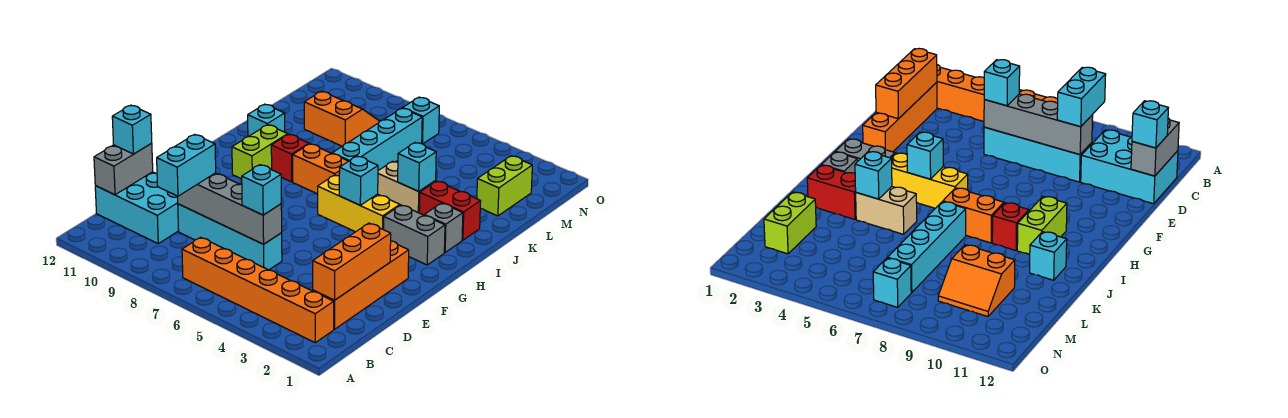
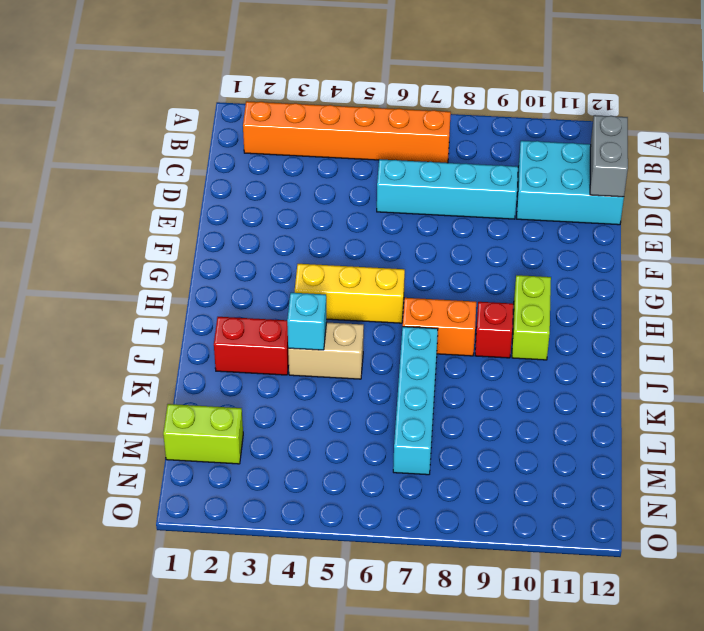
lime brick M1:M2 level 1 -> lime brick L2:M2 level 1
none -> orange brick C2:F2 level 1
none -> grey brick H2:H3 level 1
none -> grey brick I2 level 1

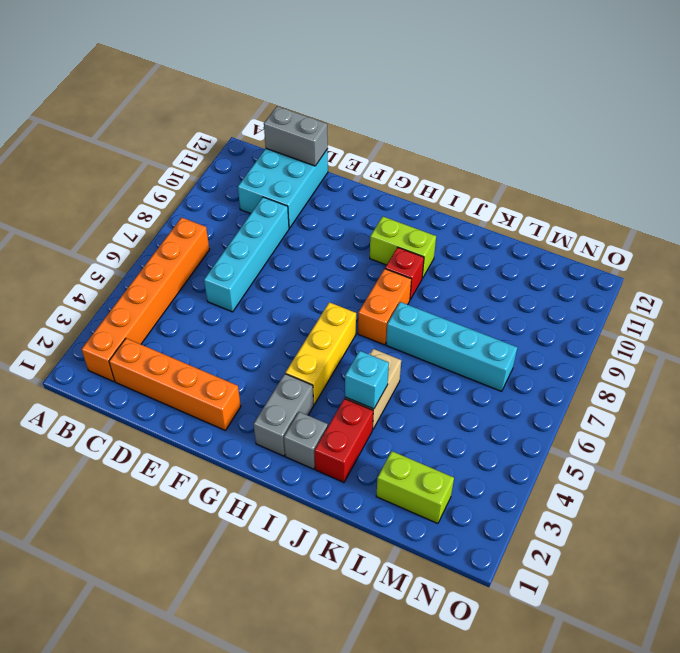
none -> cyan brick J11 level 1
none -> orange slope L9:M10 level 1 top L
none -> cyan brick N7 level 1

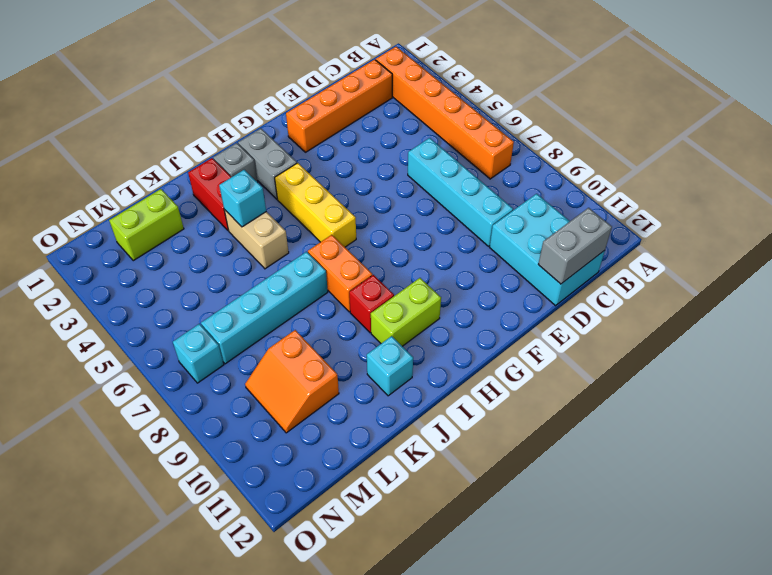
none -> orange brick C2:E2 level 2
none -> grey brick D6:D9 level 2
none -> cyan brick H5 level 2

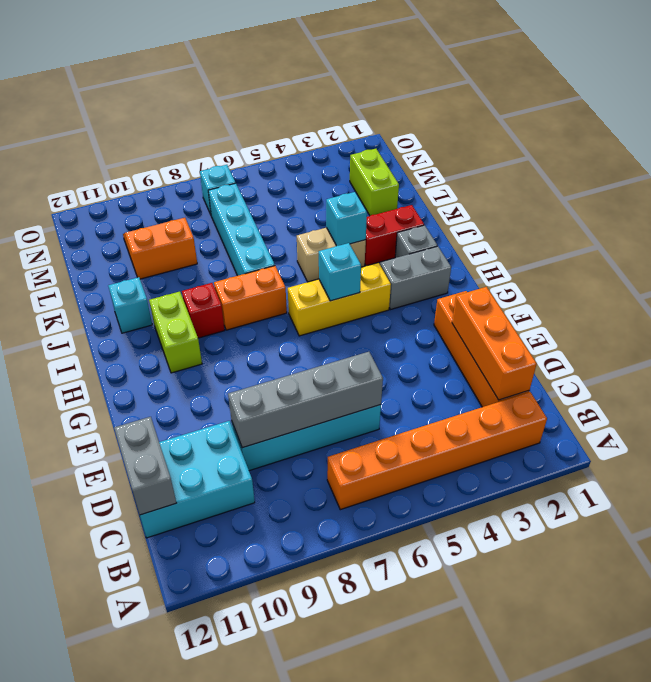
none -> cyan brick C9:D9 level 3
none -> cyan brick D6 level 3
none -> cyan brick D12 level 3

